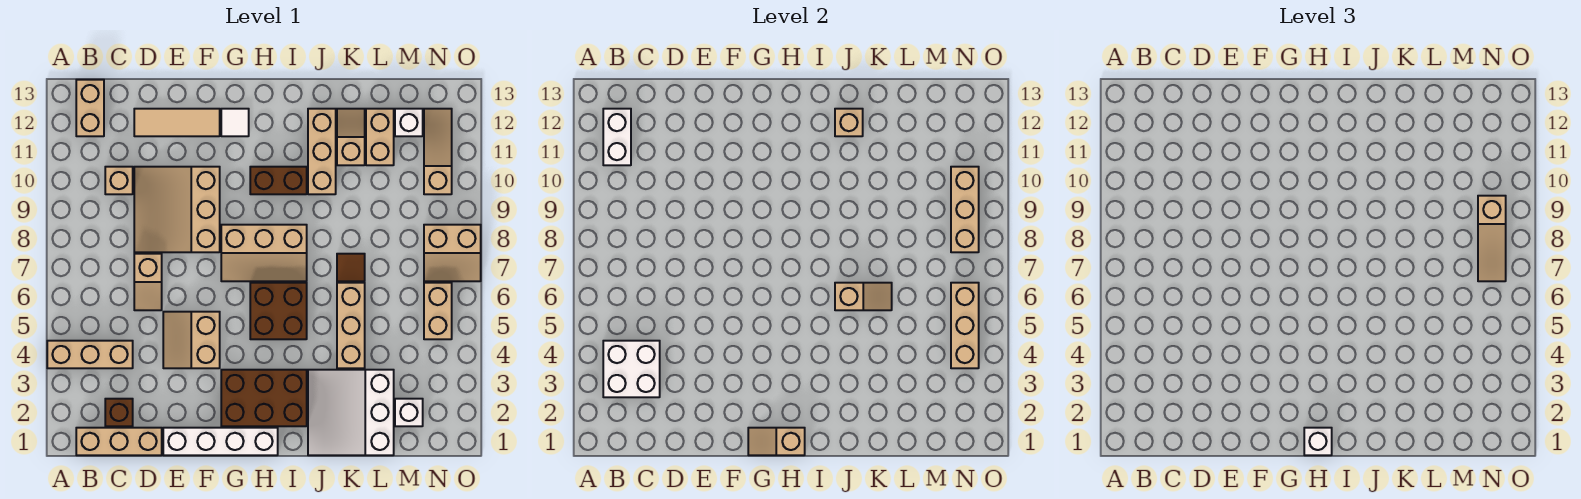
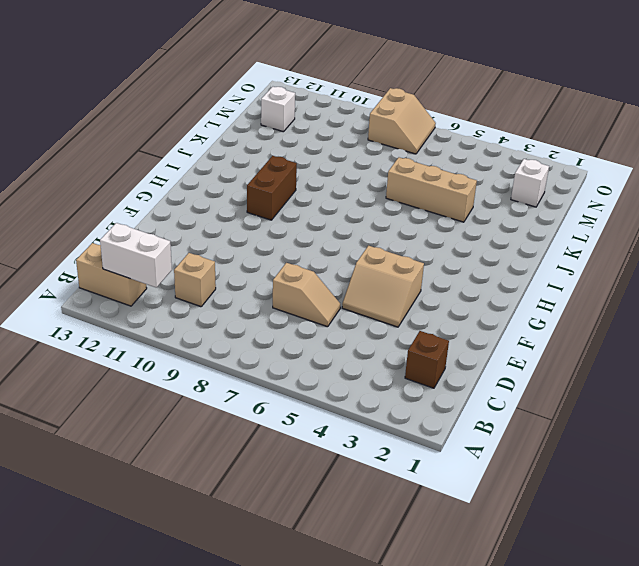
none -> tan brick A4:C4 level 1
none -> tan brick B1:D1 level 1
none -> tan slope D8:F10 level 1 top F
none -> tan tile D12:F12 level 1

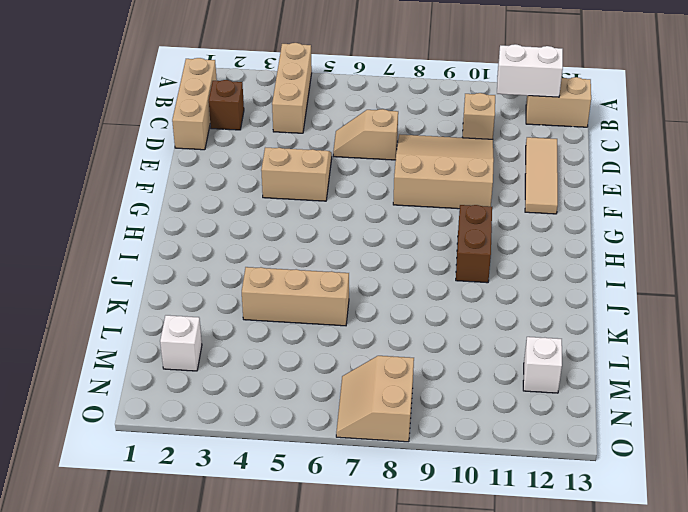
none -> white brick E1:H1 level 1
none -> brown brick G2:I3 level 1
none -> tan slope G7:I8 level 1 top 8
none -> white tile G12 level 1

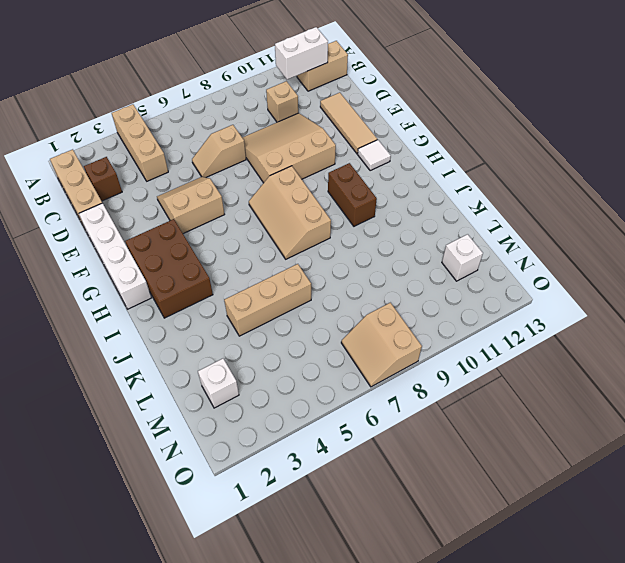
none -> brown brick H5:I6 level 1
none -> white slope J1:L3 level 1 top L
none -> tan brick J10:J12 level 1
none -> brown tile K7 level 1

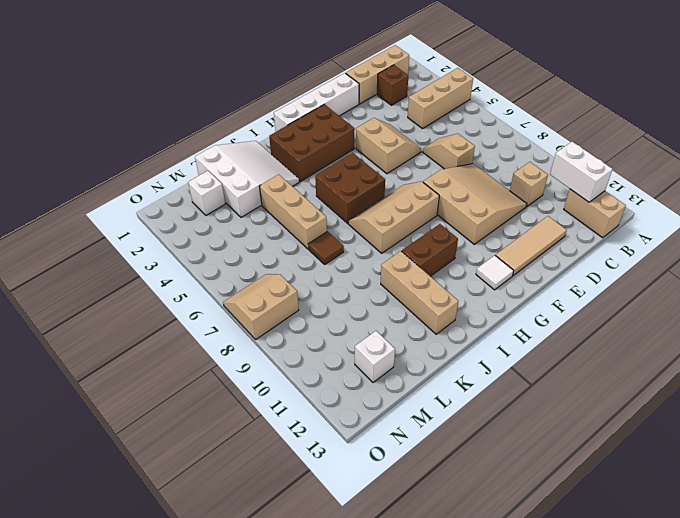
none -> tan slope K11:K12 level 1 top 11
none -> tan brick L11:L12 level 1
none -> tan brick N5:N6 level 1
none -> tan slope N10:N12 level 1 top 10

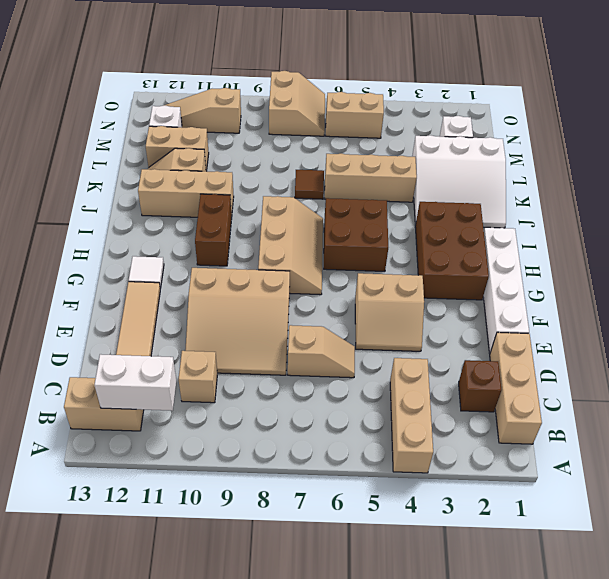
none -> white brick B3:C4 level 2
none -> tan slope G1:H1 level 2 top H
none -> tan slope J6:K6 level 2 top J
none -> tan brick J12 level 2

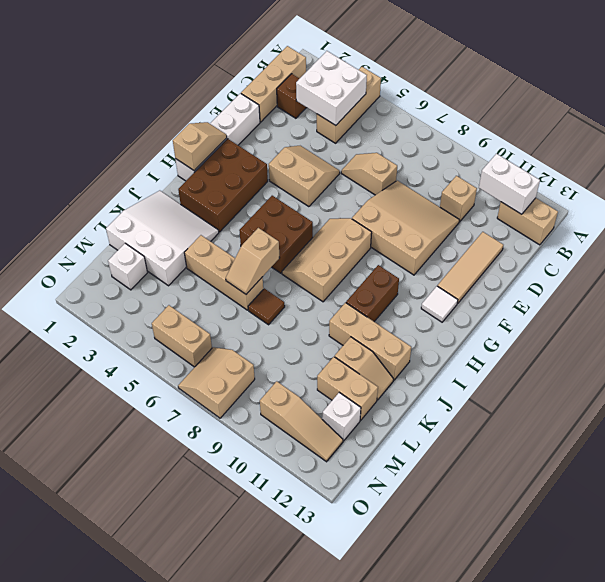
none -> tan brick J12 level 2
none -> tan brick N4:N6 level 2
none -> tan brick N8:N10 level 2
none -> white brick H1 level 3

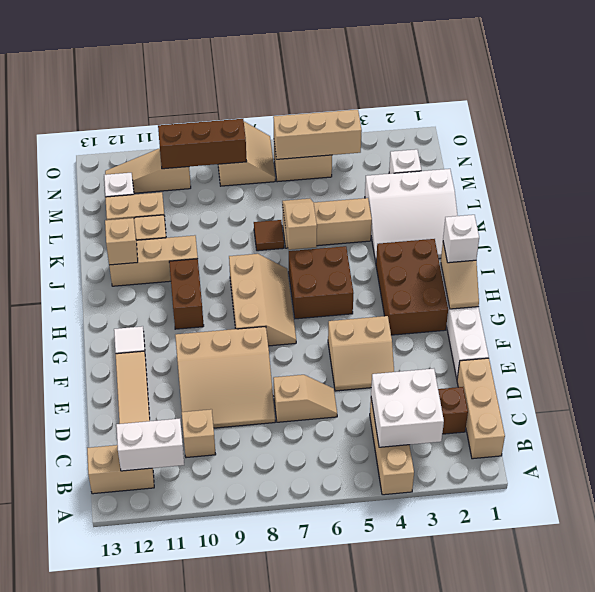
brown brick N8:N10 level 2 -> tan brick N8:N10 level 2
none -> tan slope N7:N9 level 3 top 9

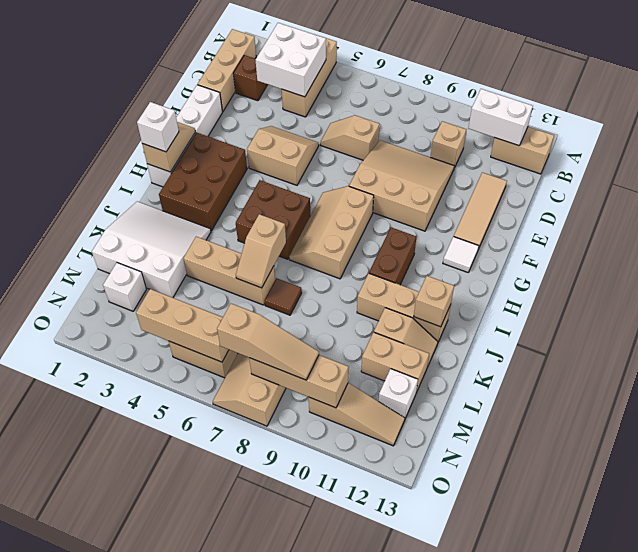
tan slope N7:N9 level 3 top 7 -> tan slope N7:N9 level 3 top 9

